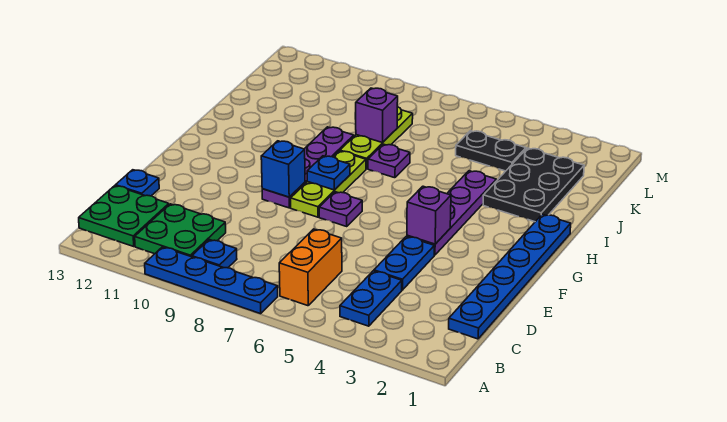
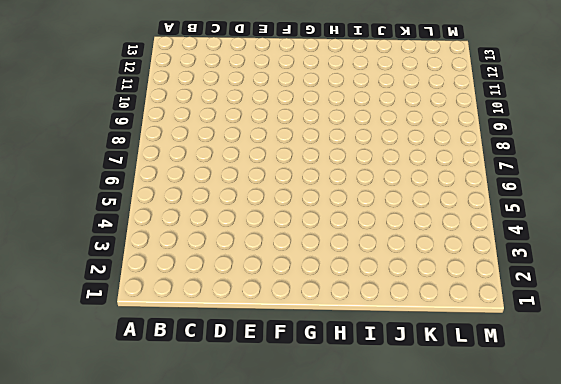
none -> blue plate A7:A10 level 1
none -> blue plate B4:C4 level 1
none -> orange brick B6:C6 level 1

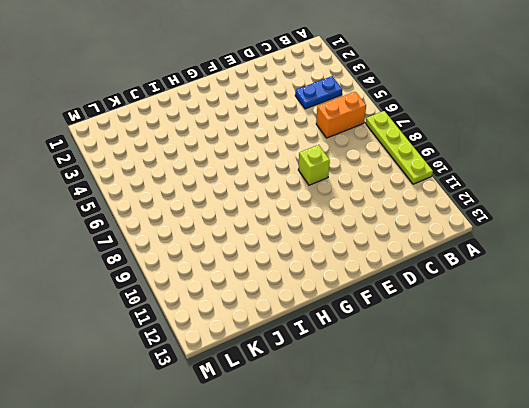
lime plate A7:A10 level 1 -> blue plate A7:A10 level 1
lime brick E8 level 1 -> none
none -> blue plate B9 level 1
none -> green plate B10:C11 level 1
none -> green plate B12:C13 level 1

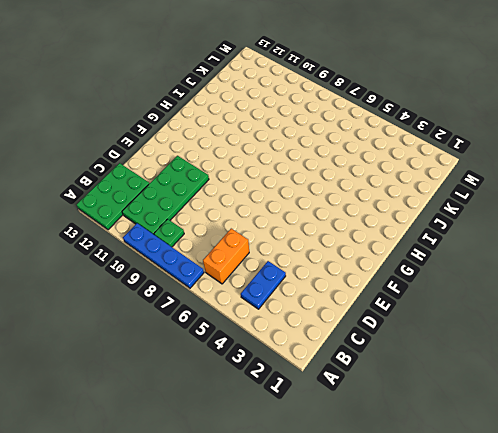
green plate A12:C13 level 1 -> green plate B12:C13 level 1
green plate B9 level 1 -> blue plate B9 level 1
green plate B10:E11 level 1 -> green plate B10:C11 level 1
none -> blue plate C1:H1 level 1
none -> blue plate D4:E4 level 1
none -> blue plate D13 level 1

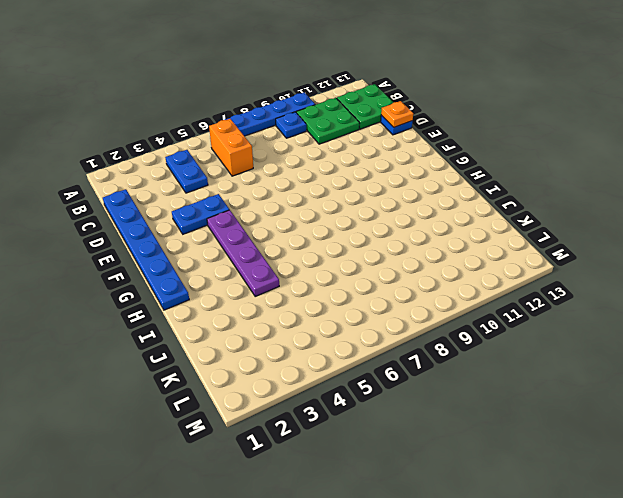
orange plate D13 level 2 -> none
blue plate E3:E4 level 1 -> blue plate D4:E4 level 1
none -> purple plate F7 level 1
none -> lime plate F8:H8 level 1
none -> purple plate F9:I9 level 1

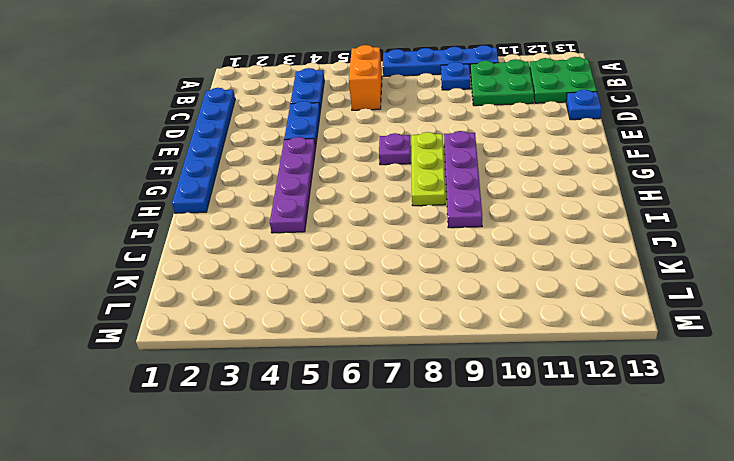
none -> black plate I2:K3 level 1
none -> purple plate I7 level 1
none -> lime plate I8:K8 level 1

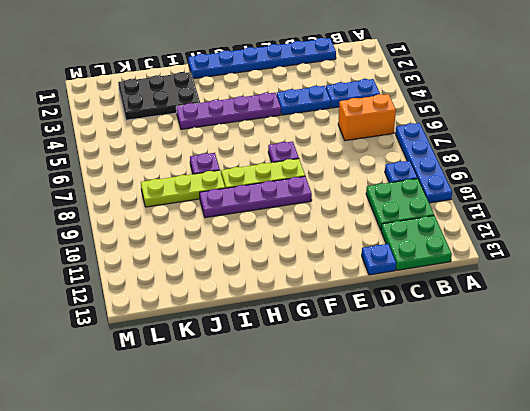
none -> black plate K4:K5 level 1
none -> purple brick F4 level 2
none -> blue brick F9 level 2

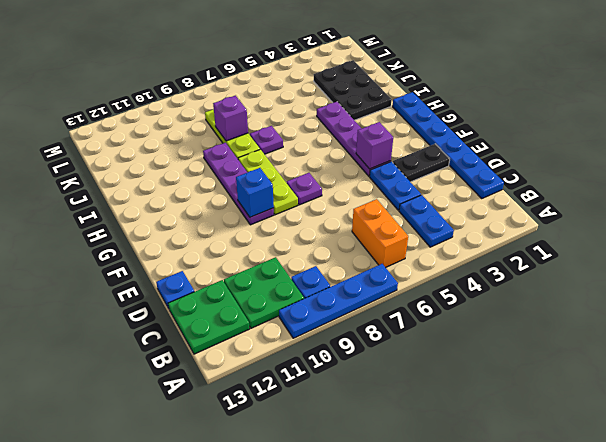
black plate E2:E3 level 1 -> black plate K4:K5 level 1
none -> blue plate G8 level 2

